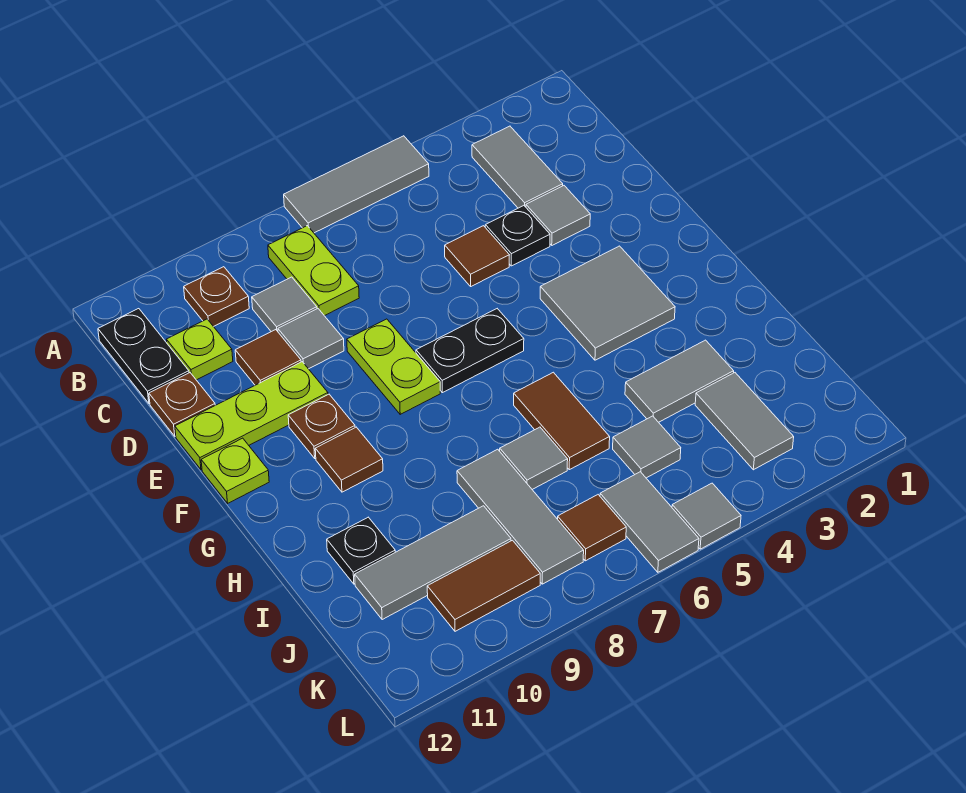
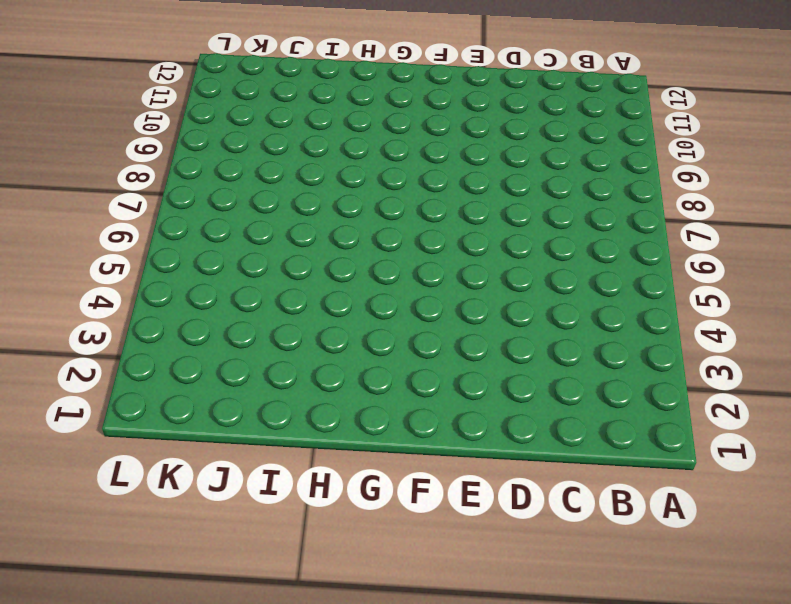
none -> grey tile A5:A7 level 1
none -> grey tile B3:C3 level 1
none -> lime plate B8:C8 level 1
none -> brown plate B10 level 1

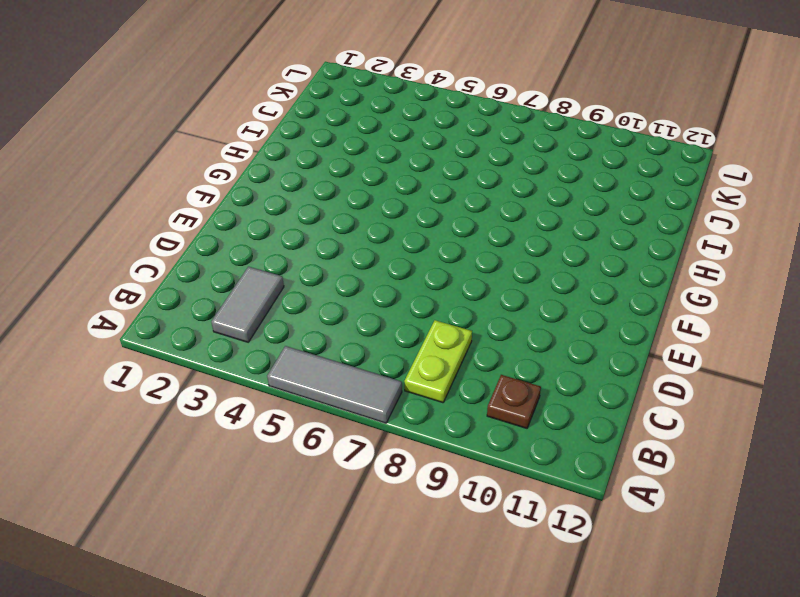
none -> black plate B12:C12 level 1
none -> grey tile C9 level 1
none -> lime plate C11 level 1
none -> grey tile D3 level 1

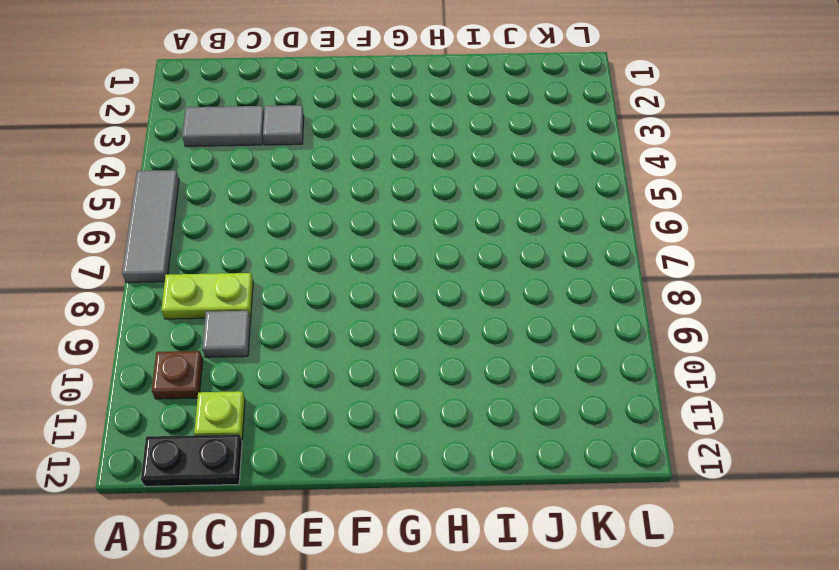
none -> black plate D4 level 1
none -> brown tile D5 level 1
none -> grey tile D9 level 1
none -> brown tile D10 level 1

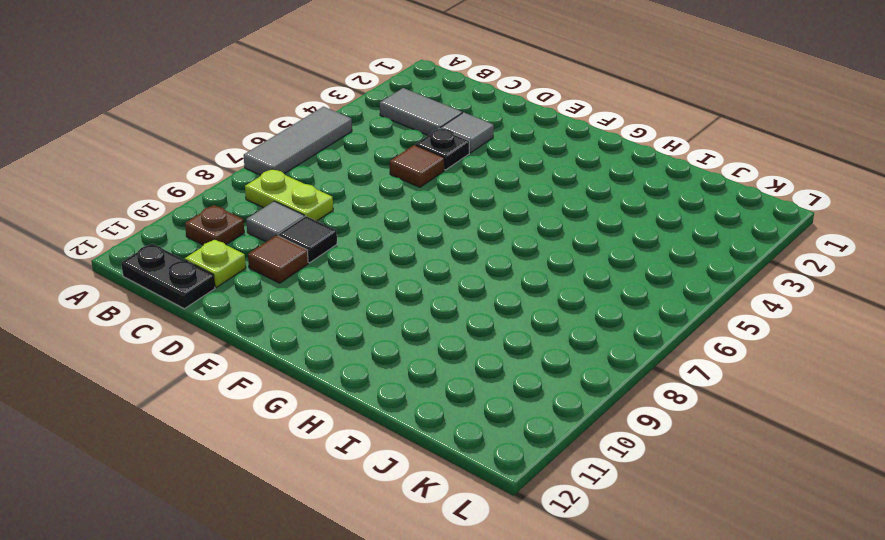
black tile D9 level 1 -> grey tile D9 level 1
none -> brown plate D12 level 1
none -> lime plate E8:F8 level 1
none -> lime plate E10:E12 level 1
none -> grey tile F3:G4 level 1

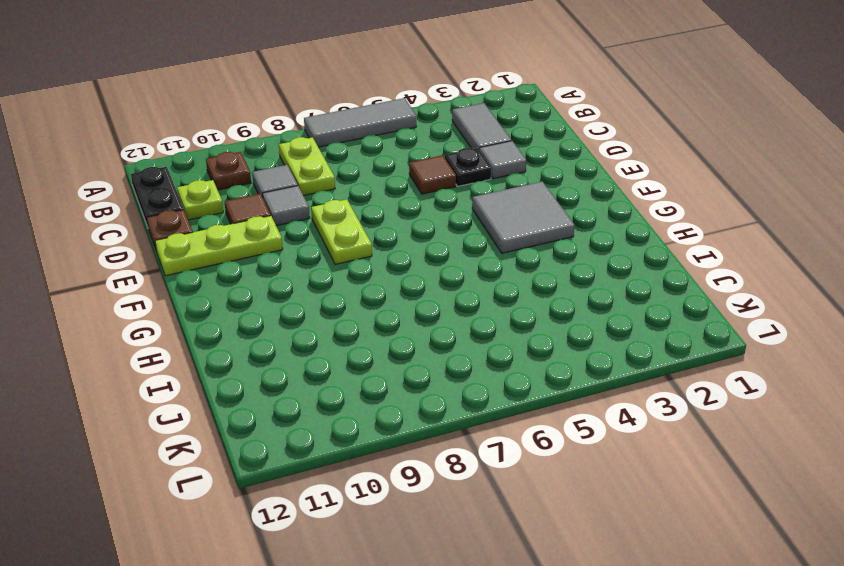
none -> black plate F6:F7 level 1
none -> brown plate F10 level 1
none -> lime plate F12 level 1
none -> brown tile G10 level 1

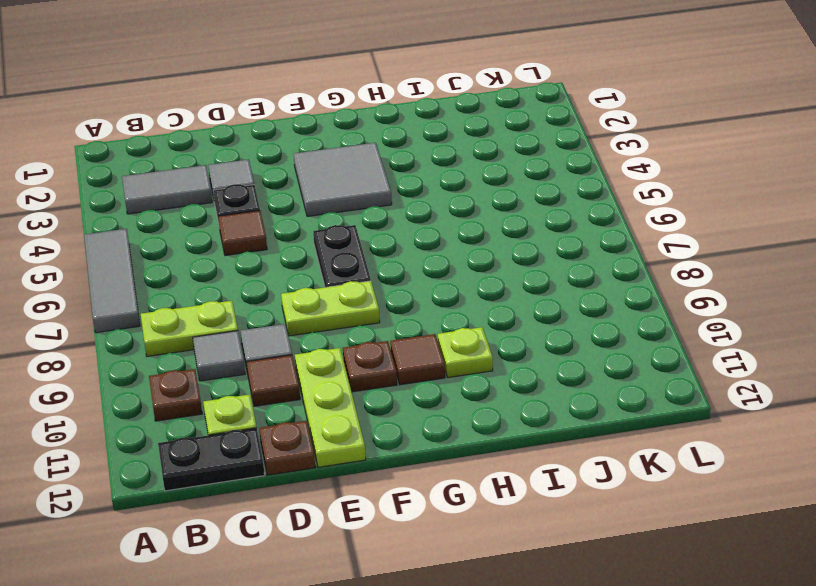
lime plate H10 level 1 -> lime plate F12 level 1
none -> brown tile H6:I6 level 1
none -> grey tile I3:I4 level 1
none -> grey tile I7 level 1
none -> grey tile I8:K8 level 1

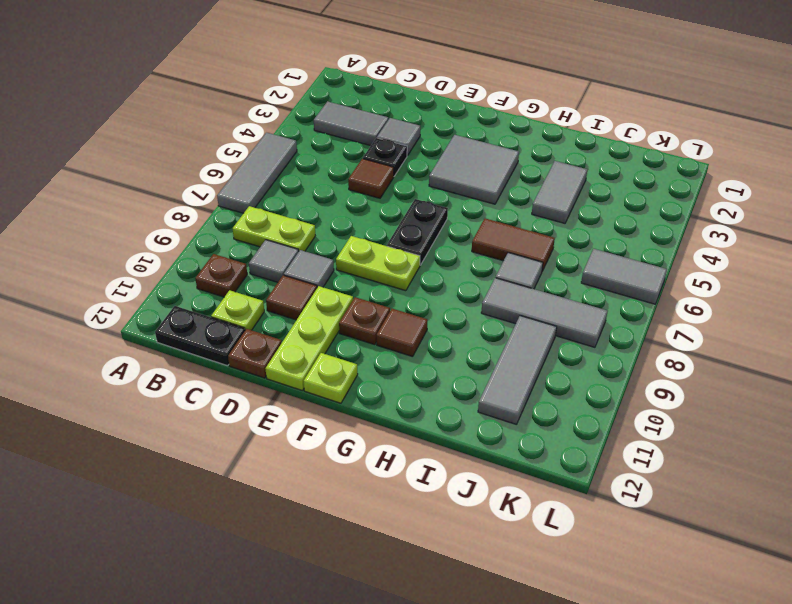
none -> black plate I11 level 1
none -> grey tile J3:K3 level 1
none -> grey tile J5 level 1
none -> brown tile K7 level 1

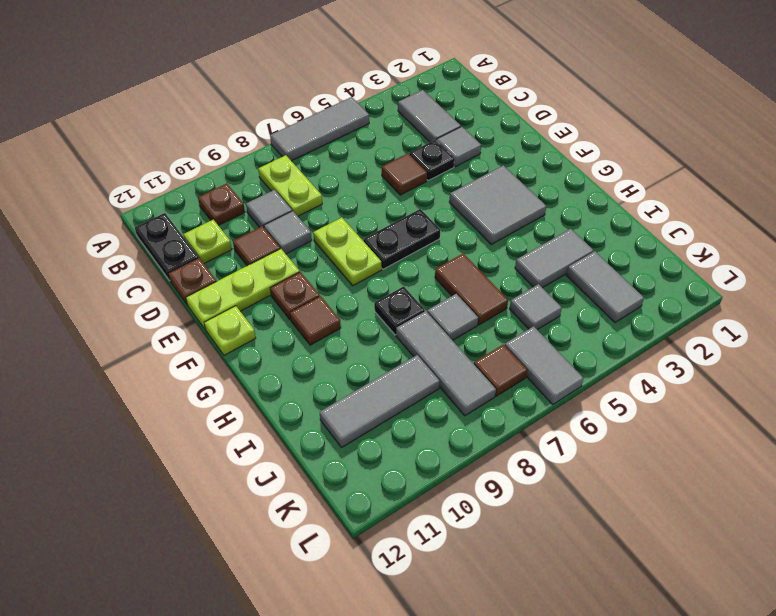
black plate H8 level 1 -> black plate I11 level 1
none -> brown tile K9:K10 level 1
none -> grey tile L5 level 1

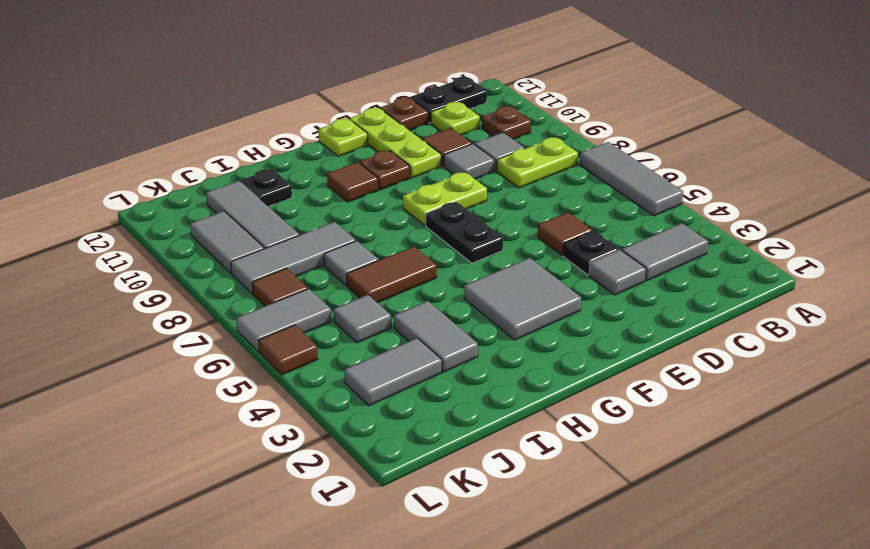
grey tile K9:K10 level 1 -> brown tile K9:K10 level 1
brown tile L5 level 1 -> grey tile L5 level 1

